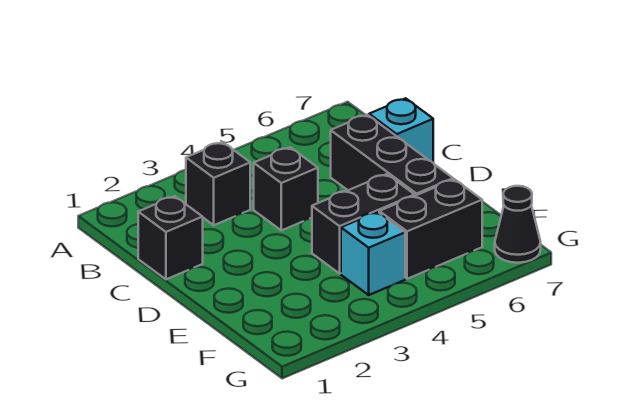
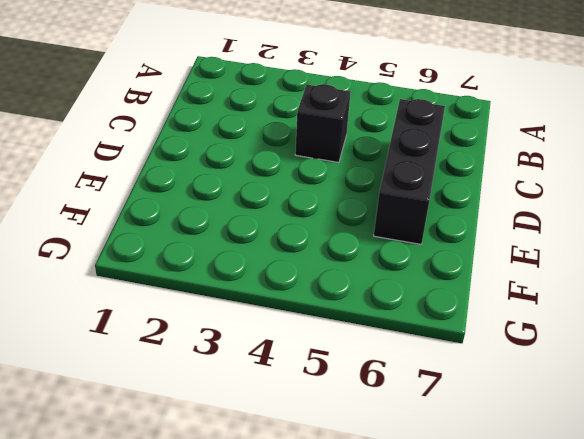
none -> black brick B3 level 1
none -> black brick C1 level 1

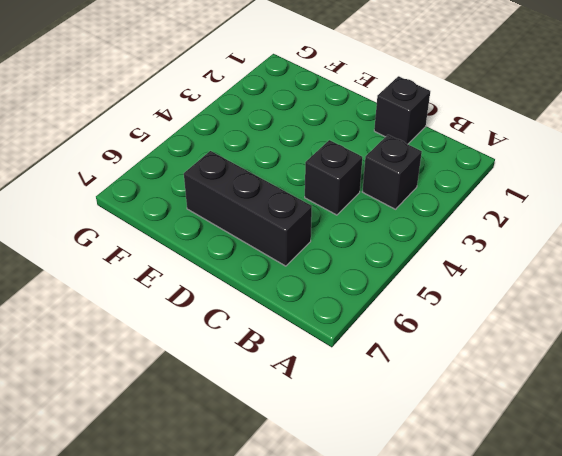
none -> cyan brick C7 level 1
none -> black brick E4:E5 level 1

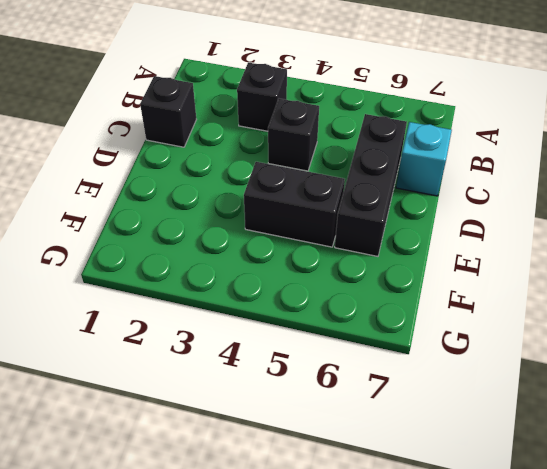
none -> cyan brick F4 level 1
none -> black brick F5:F6 level 1

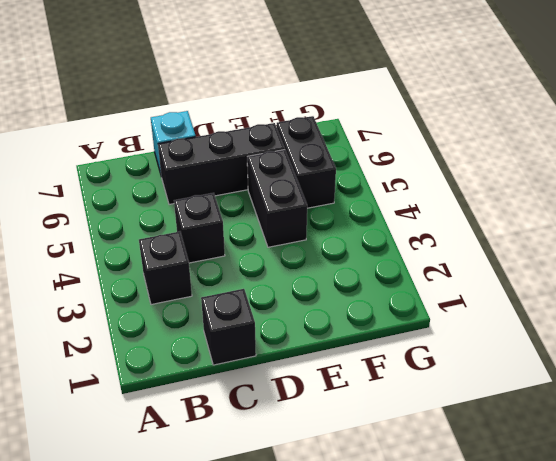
none -> cyan brick F4 level 1
none -> black cone G7 level 1

